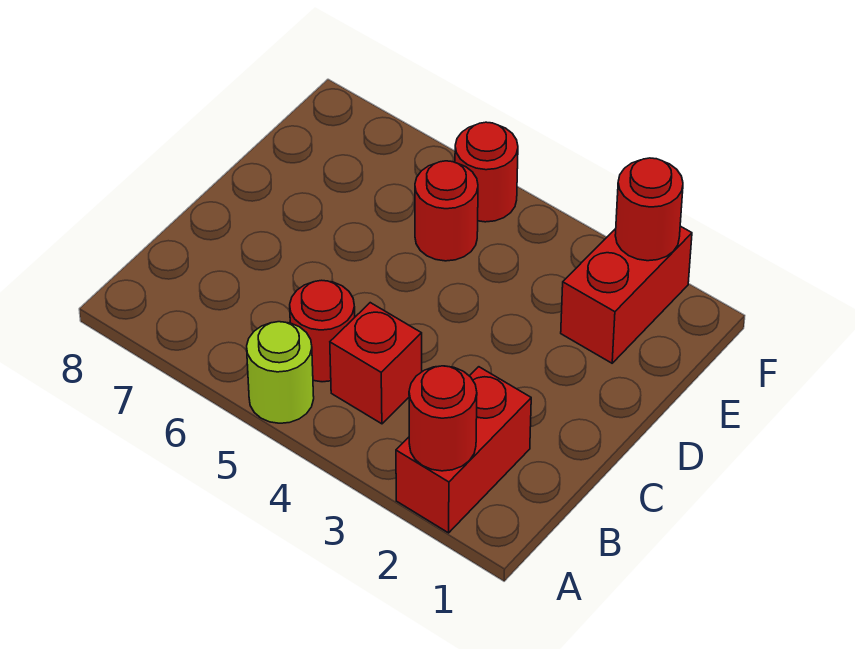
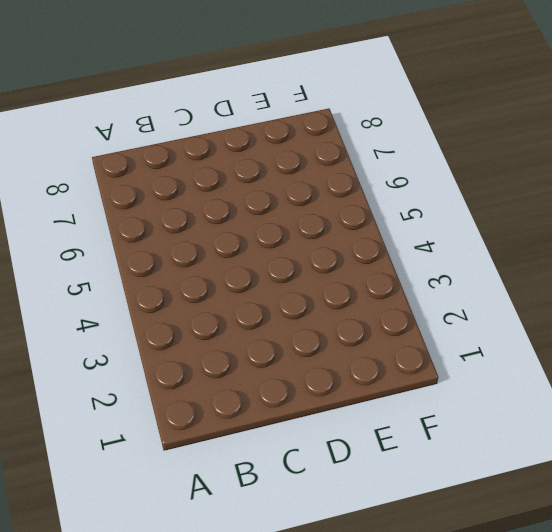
none -> red brick A2:B2 level 1
none -> lime round brick A5 level 1

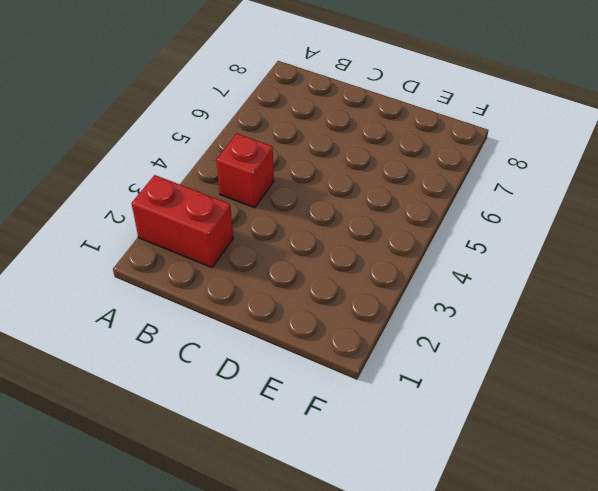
none -> lime round brick A5 level 1
none -> red round brick B5 level 1

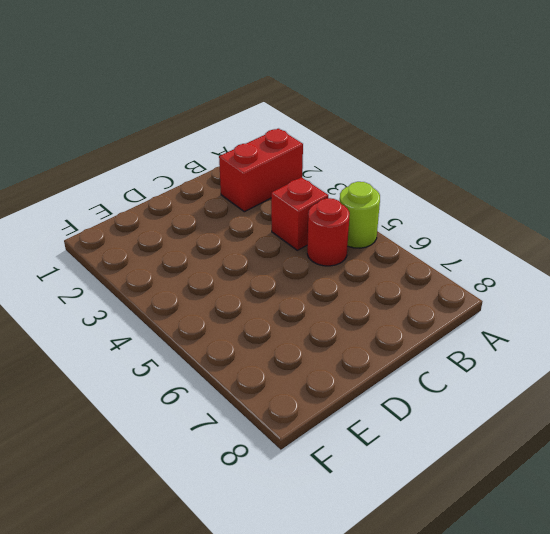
none -> red brick E2:F2 level 1
none -> red round brick E5 level 1

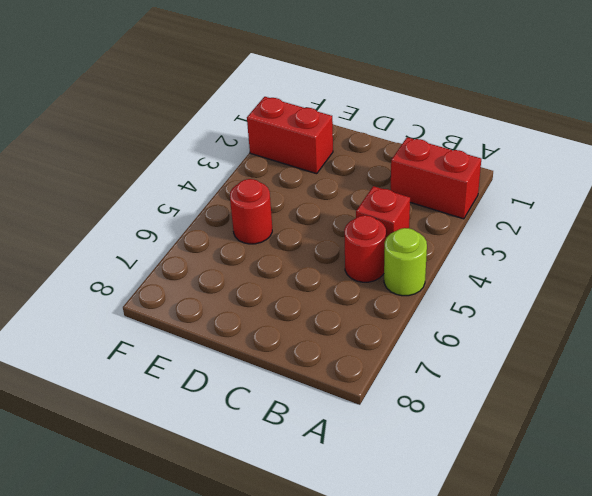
none -> red round brick F5 level 1
none -> red round brick A2 level 2

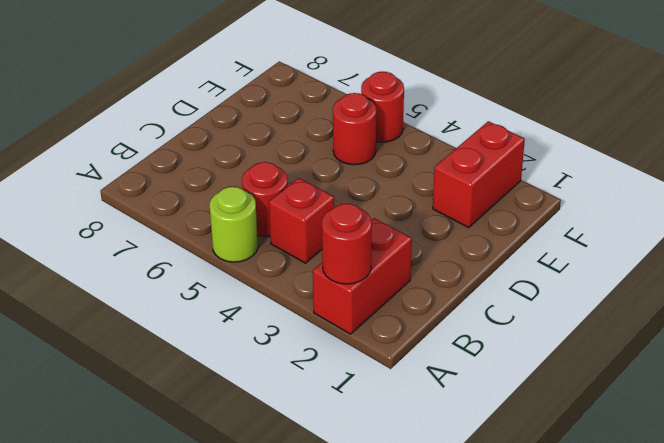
none -> red round brick F2 level 2

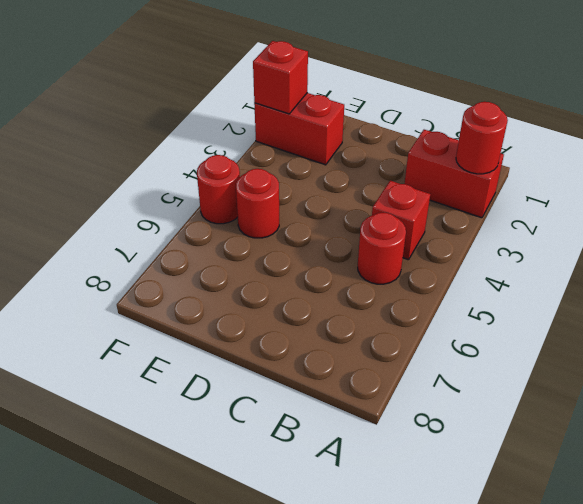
red brick F2 level 2 -> red round brick F2 level 2
none -> lime round brick A5 level 1

